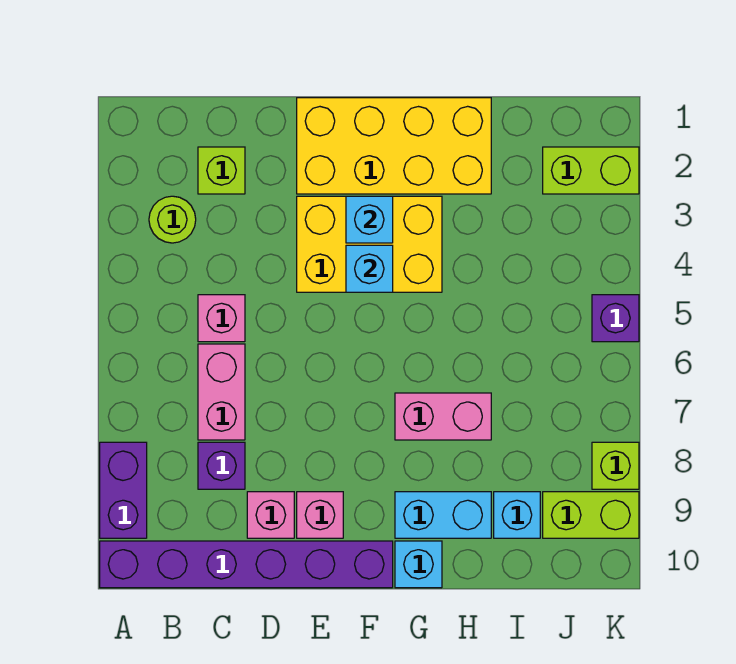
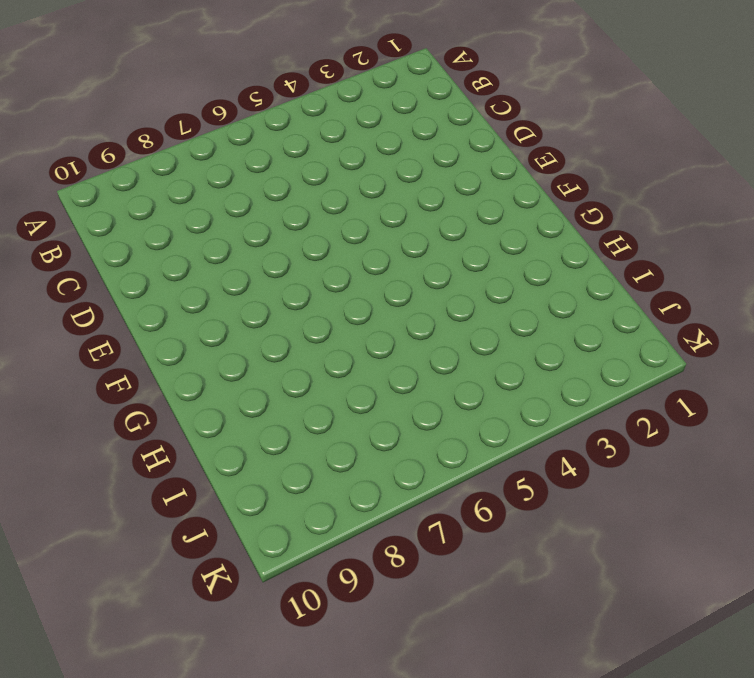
none -> purple brick A8:A9 level 1
none -> purple brick A10:F10 level 1
none -> lime round brick B3 level 1

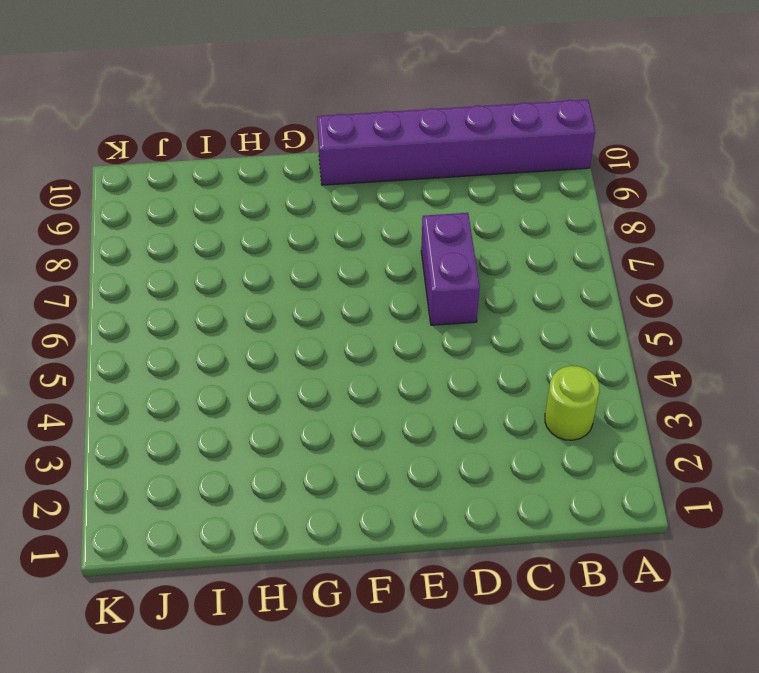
purple brick D6:D7 level 1 -> purple brick A8:A9 level 1
none -> lime brick C2 level 1
none -> pink brick C5 level 1
none -> pink brick C6:C7 level 1

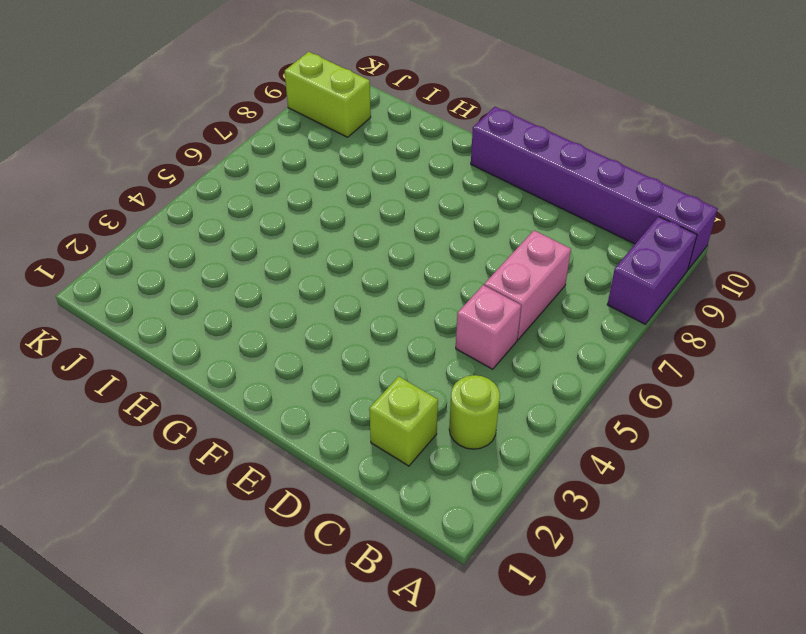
none -> purple brick C8 level 1
none -> pink brick D9 level 1
none -> yellow brick E1:H2 level 1

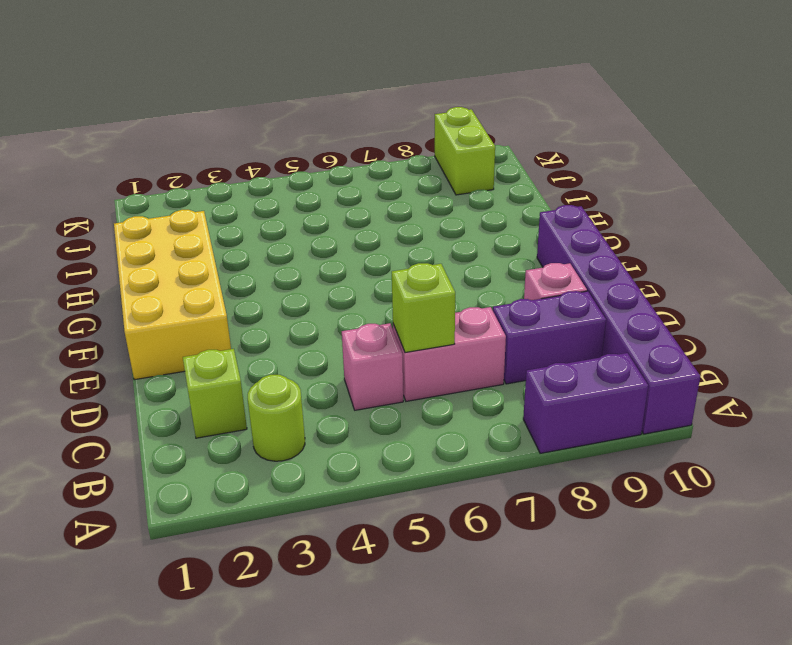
lime brick C6 level 2 -> lime brick K8 level 1
purple brick C8:C9 level 1 -> purple brick C8 level 1
none -> yellow brick E3:G4 level 1
none -> pink brick E9 level 1
none -> pink brick G7:H7 level 1

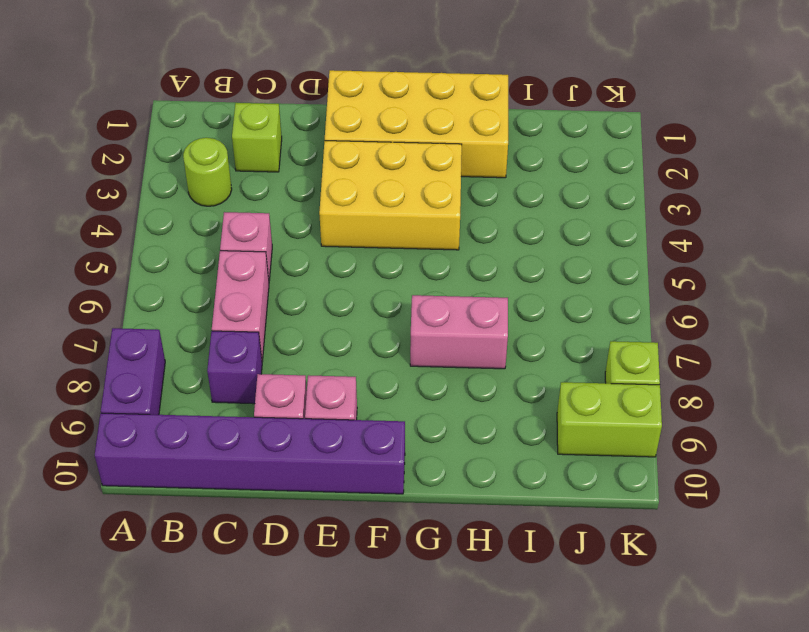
none -> cyan brick G9:H9 level 1
none -> cyan brick G10 level 1
none -> cyan brick I9 level 1

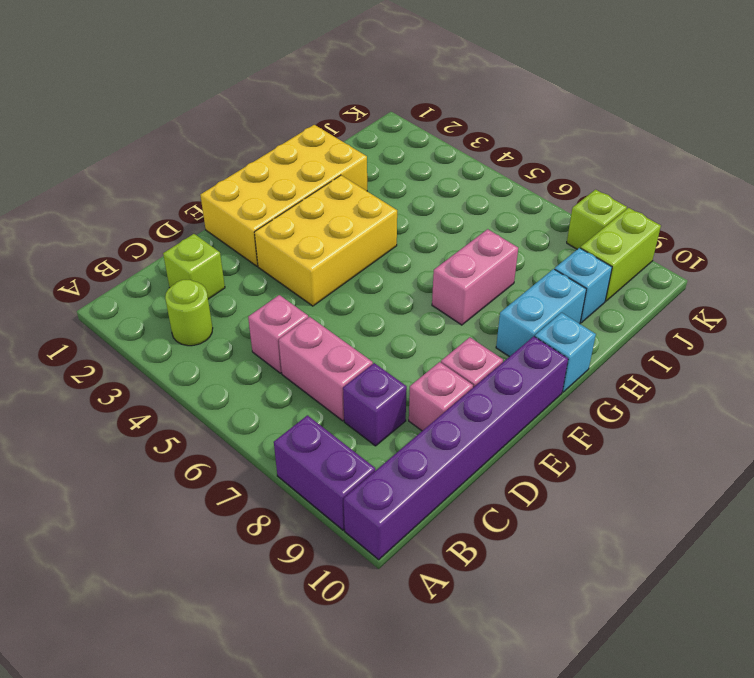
none -> lime brick J2:K2 level 1
none -> purple brick K5 level 1
none -> cyan brick F3 level 2

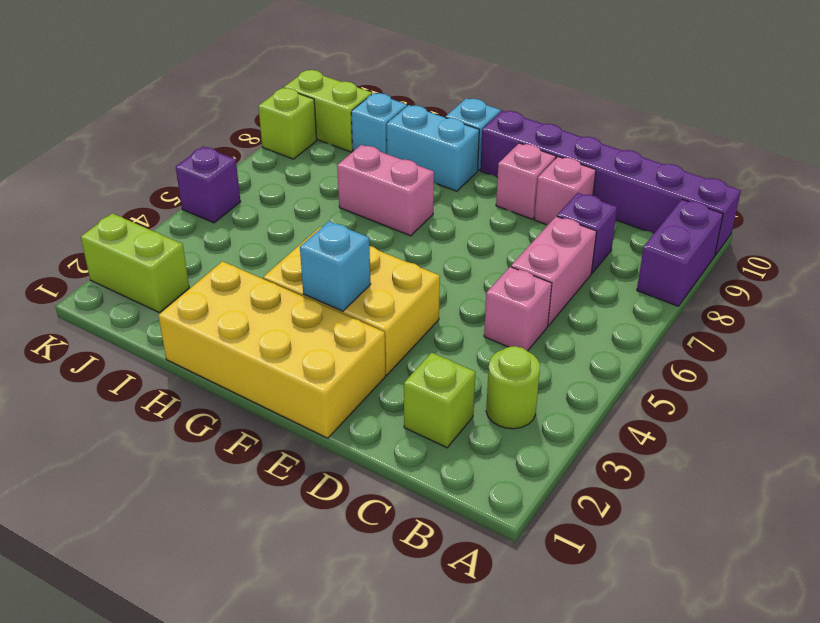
none -> cyan brick F4 level 2

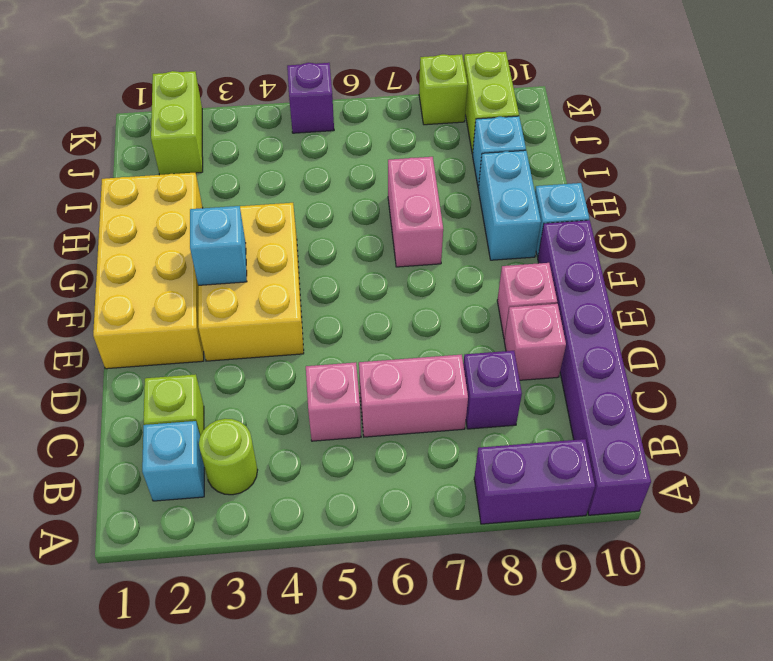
cyan brick B2 level 1 -> cyan brick F4 level 2

